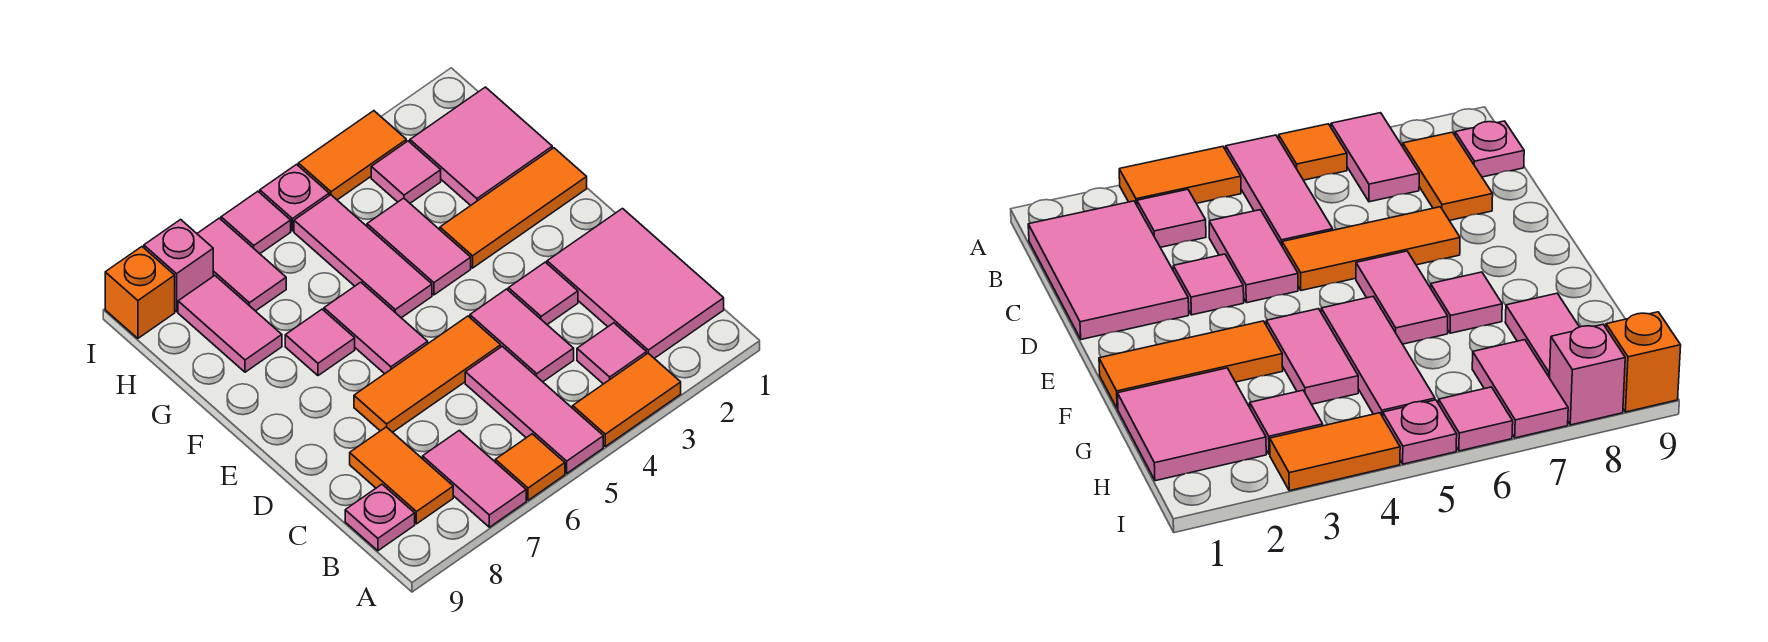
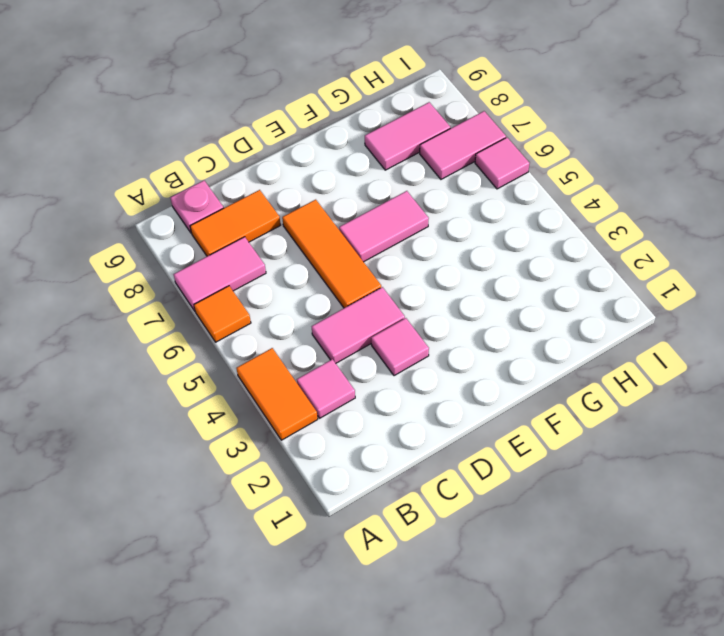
none -> pink tile A5:C5 level 1
none -> pink tile B1:D2 level 1
none -> orange tile F1:F3 level 1

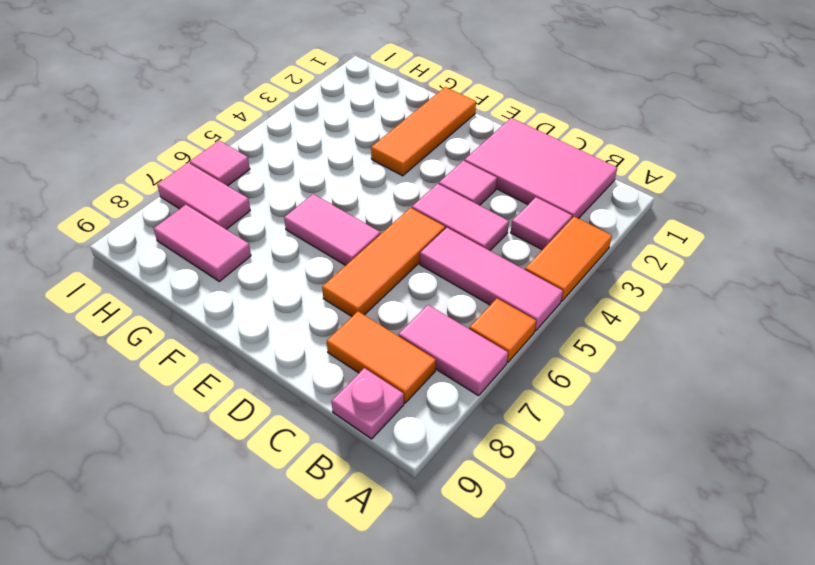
none -> pink tile F4:G4 level 1
none -> pink tile F5:H5 level 1
none -> pink tile F7 level 1

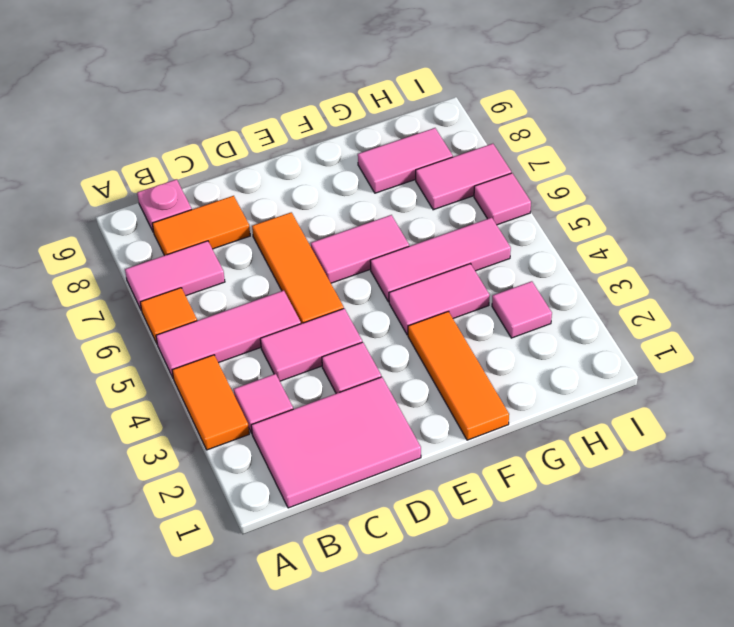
none -> pink tile F7 level 1
none -> pink tile G1:H2 level 1
none -> orange tile I3:I4 level 1

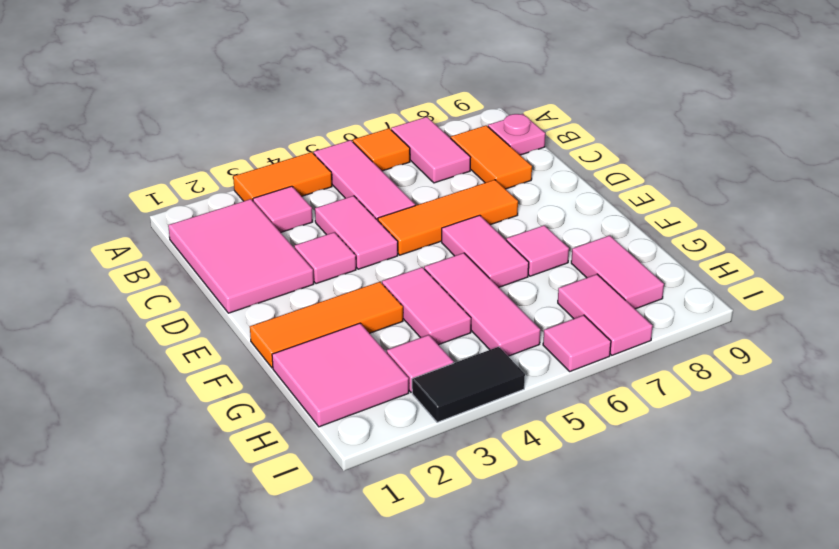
black tile I3:I4 level 1 -> orange tile I3:I4 level 1
none -> pink plate I5 level 1
none -> pink brick I8 level 1
none -> orange brick I9 level 1

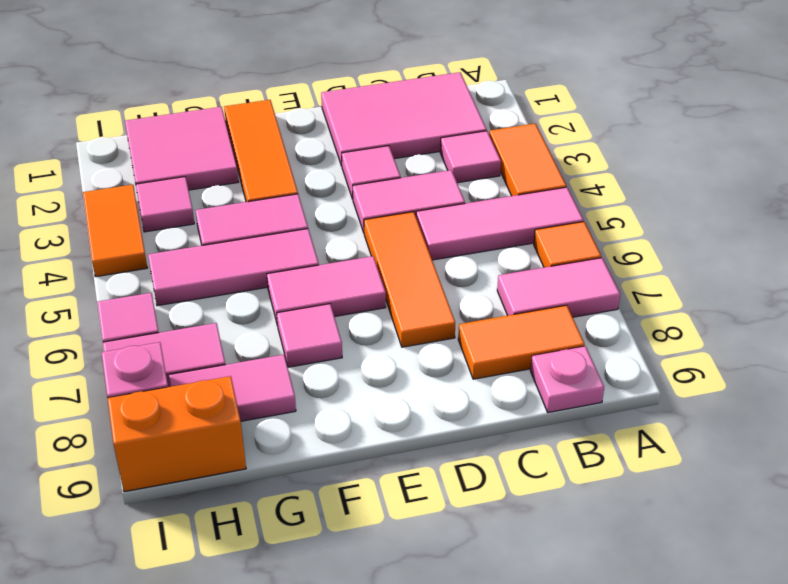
orange brick H9:I9 level 1 -> orange brick I9 level 1
none -> pink plate I5 level 1

